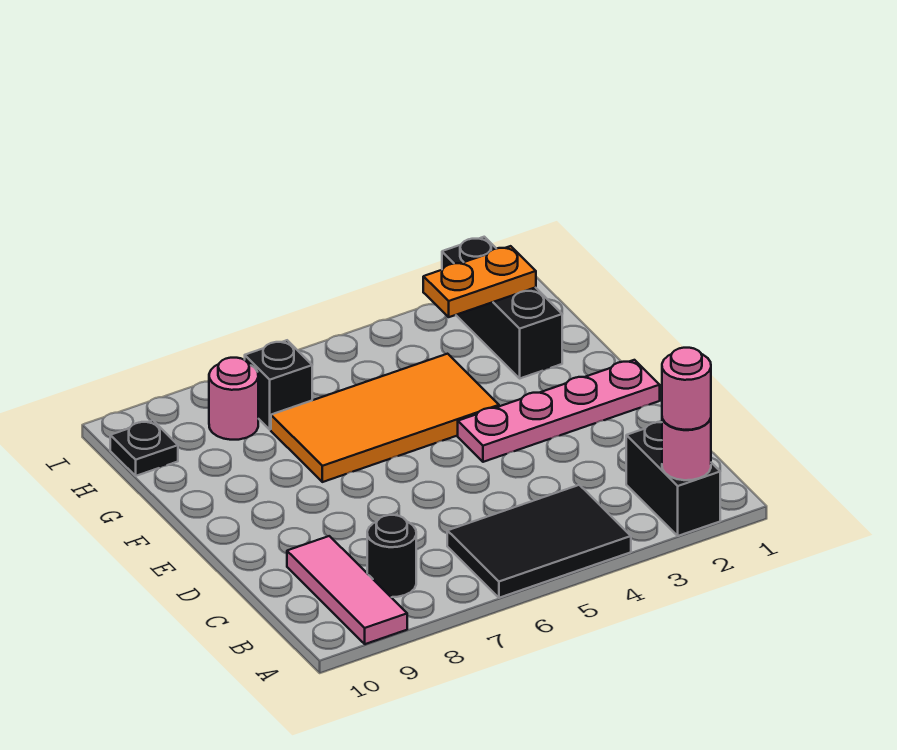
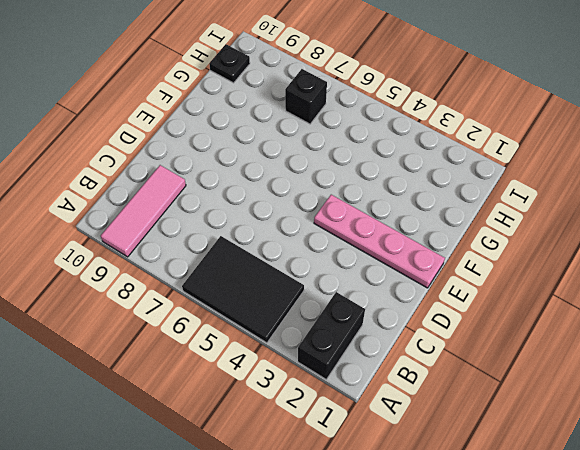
none -> black round brick B8 level 1
none -> orange tile F4:G7 level 1
none -> black brick G2:I2 level 1

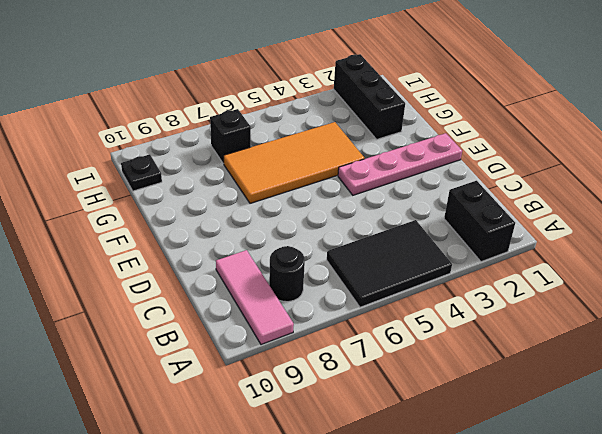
none -> pink round brick H8 level 1
none -> pink round brick A2 level 2
none -> orange plate H2:H3 level 2

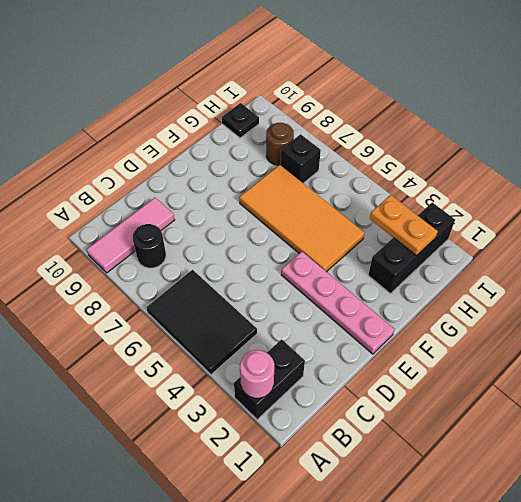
brown round brick H8 level 1 -> pink round brick H8 level 1
none -> pink round brick A2 level 3

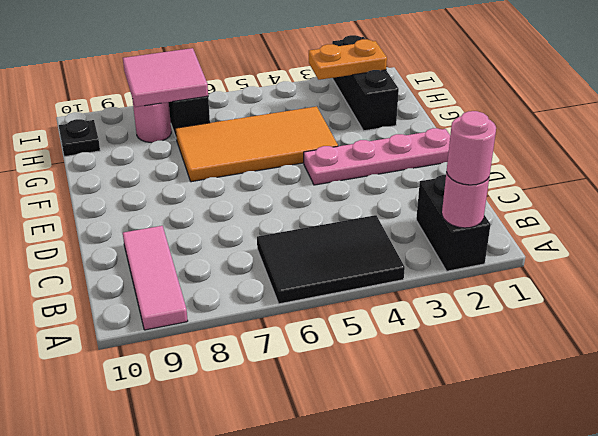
pink tile H7:I8 level 2 -> none
none -> black round brick B8 level 1

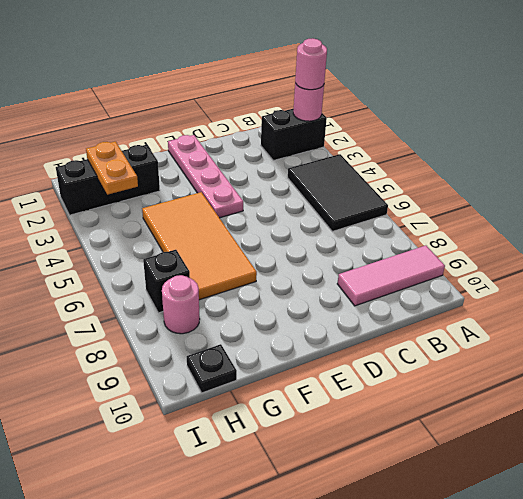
none -> black round brick B8 level 1

